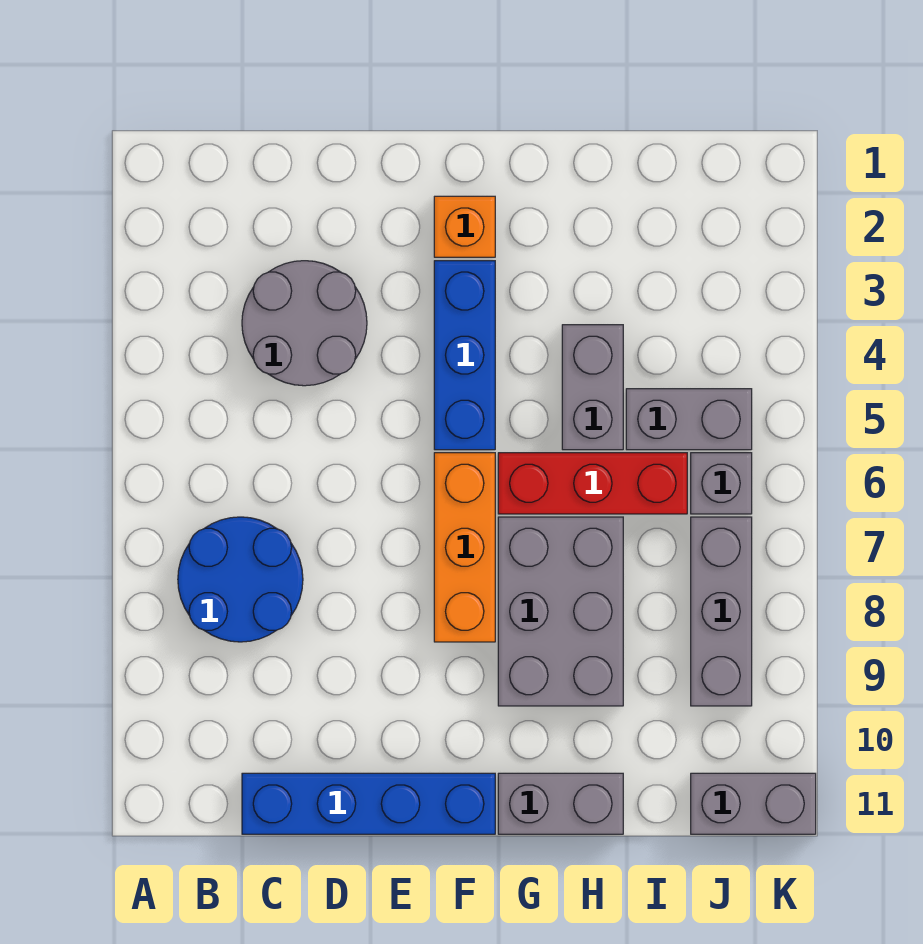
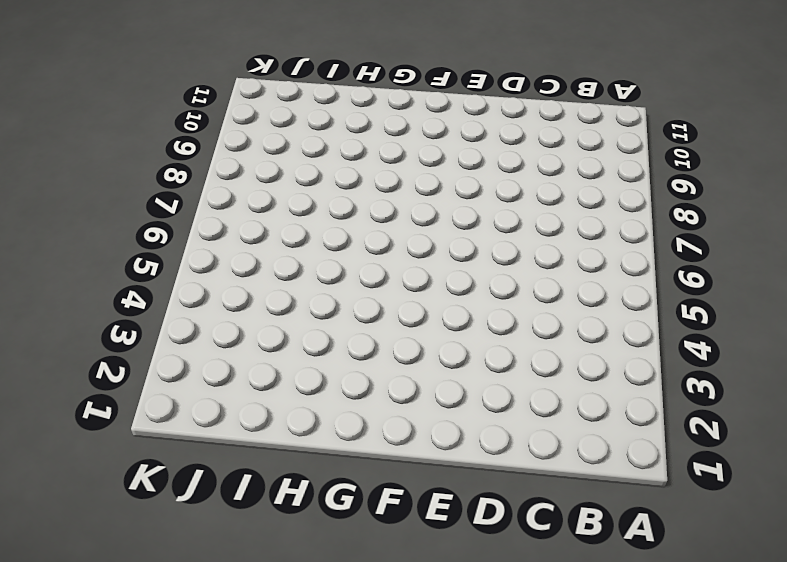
none -> blue round brick B7:C8 level 1
none -> grey round brick C3:D4 level 1
none -> blue brick C11:F11 level 1

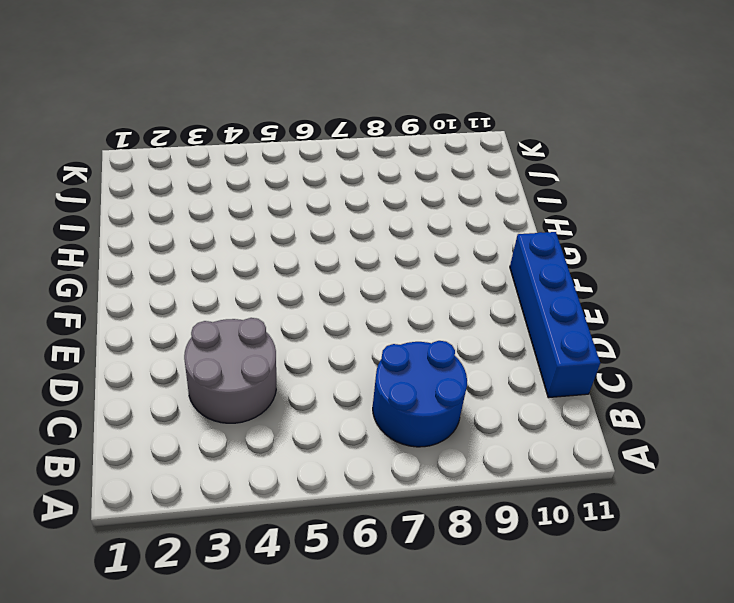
none -> orange brick F2 level 1
none -> blue brick F3:F5 level 1
none -> orange brick F6:F8 level 1

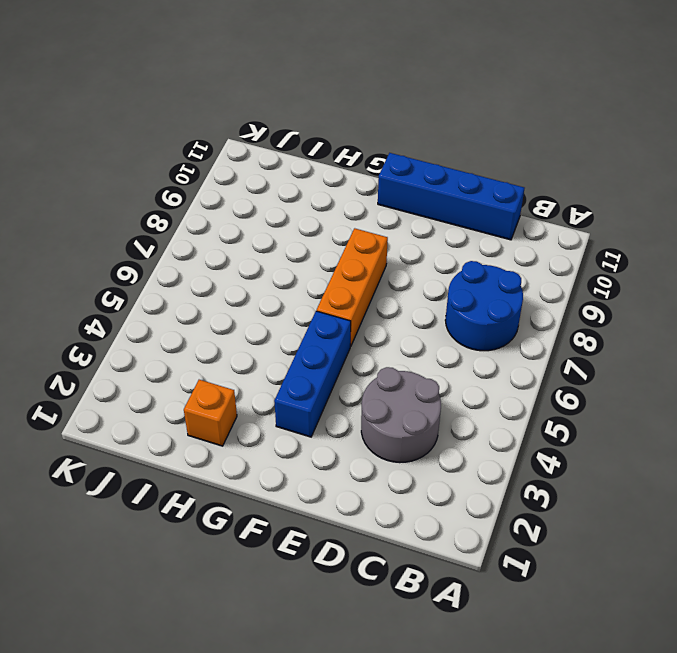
orange brick H2 level 1 -> orange brick F2 level 1
none -> red brick G6:I6 level 1
none -> grey brick G7:H9 level 1
none -> grey brick G11:H11 level 1

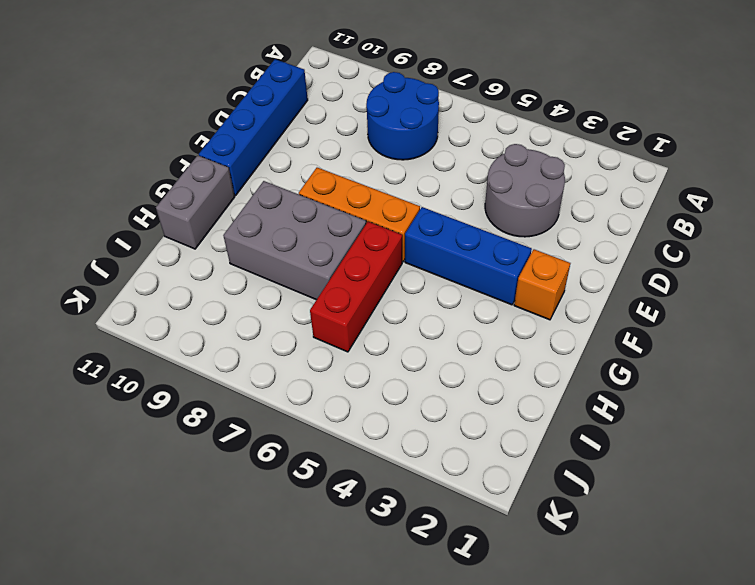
none -> grey brick H4:H5 level 1
none -> grey brick I5:J5 level 1
none -> grey brick J6 level 1

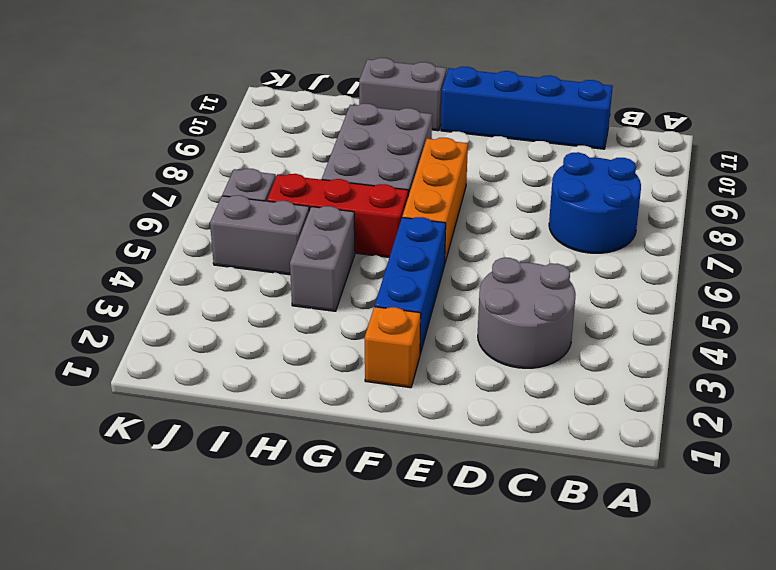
none -> grey brick J7:J9 level 1
none -> grey brick J11:K11 level 1

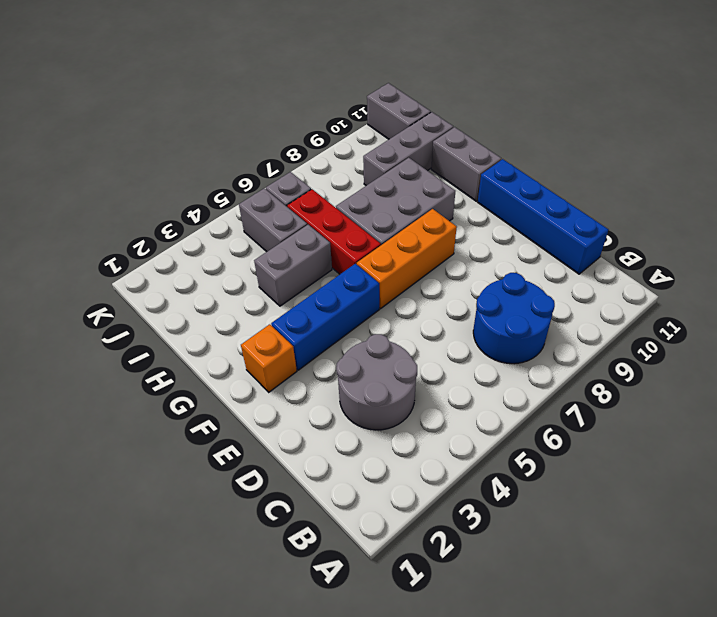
grey brick I9:I11 level 1 -> grey brick J7:J9 level 1

